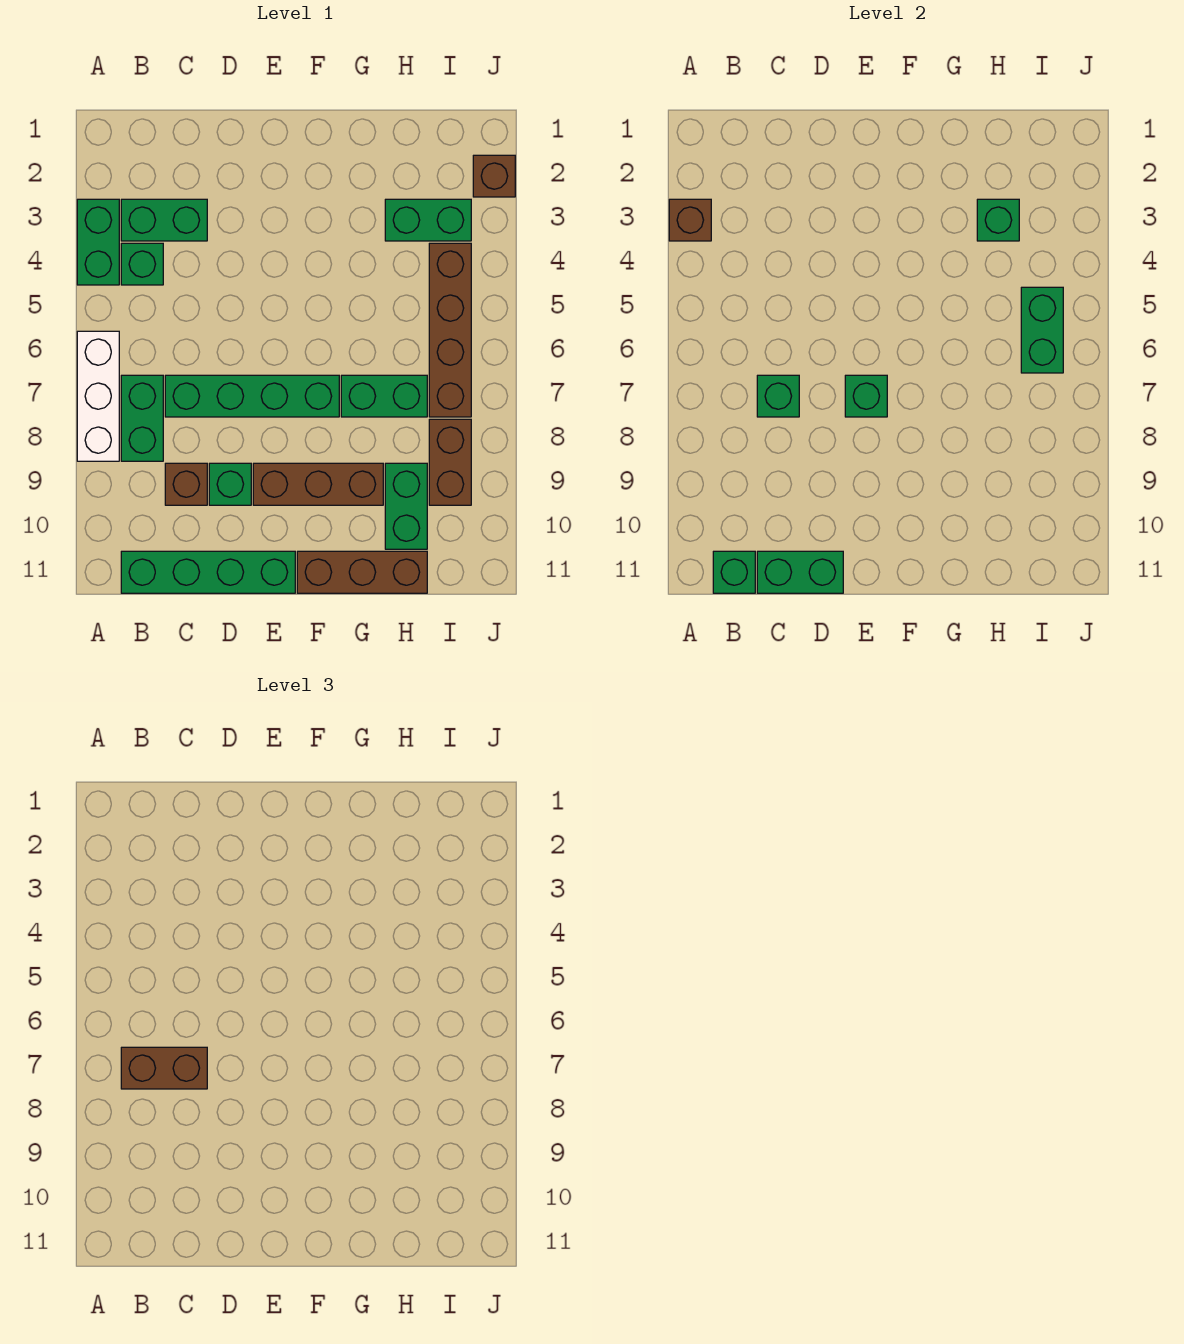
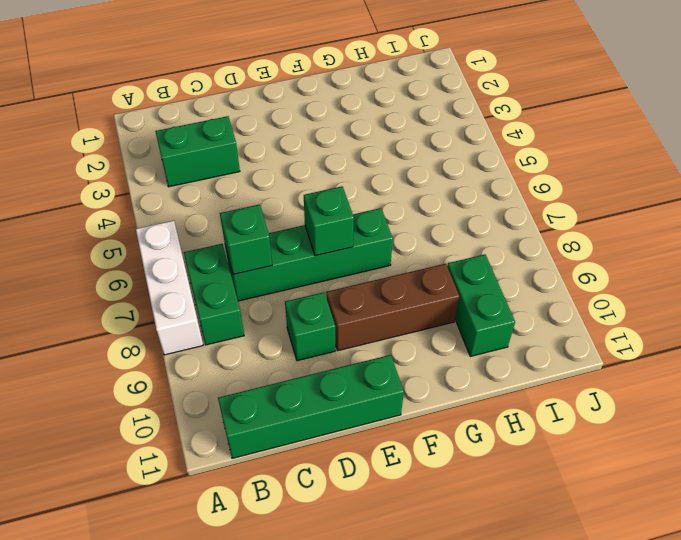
none -> green brick A3:A4 level 1
none -> green brick B4 level 1
none -> brown brick C9 level 1

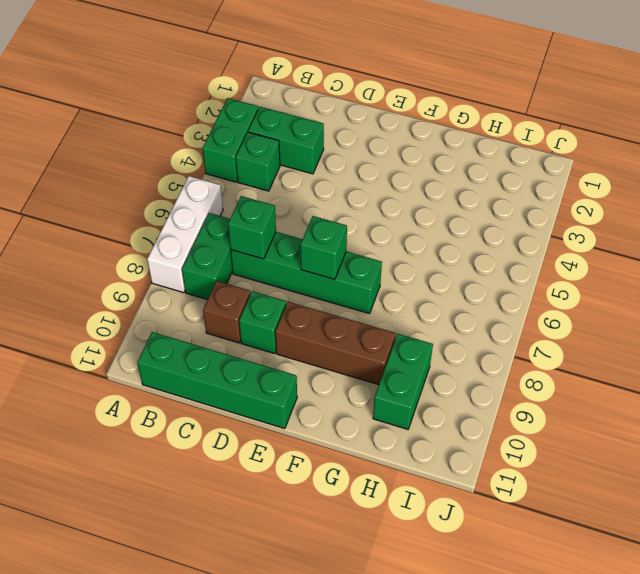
none -> brown brick F11:H11 level 1
none -> green brick G7:H7 level 1
none -> green brick H3:I3 level 1

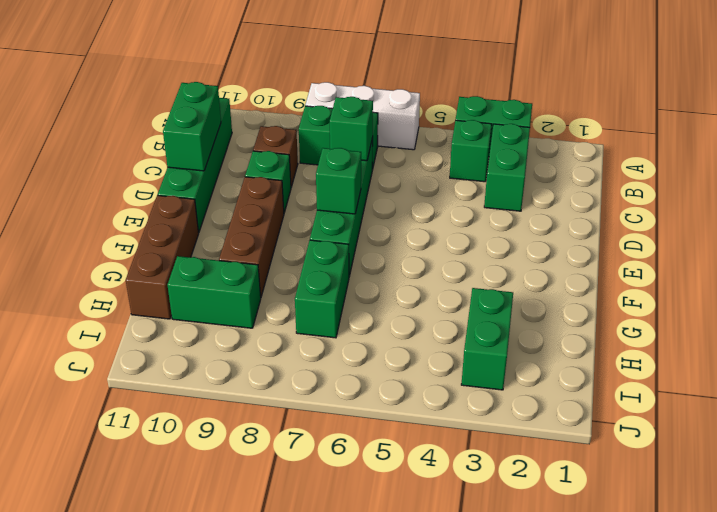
none -> brown brick I4:I7 level 1
none -> brown brick I8:I9 level 1
none -> brown brick J2 level 1

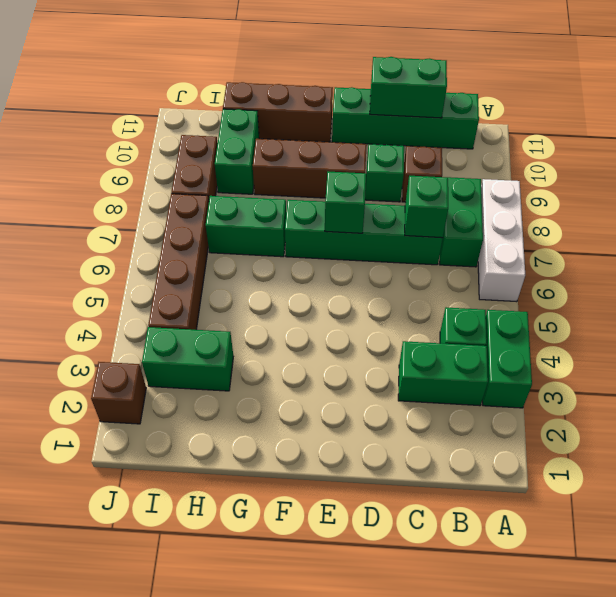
none -> brown brick A3 level 2
none -> green brick B11 level 2
none -> green brick H3 level 2

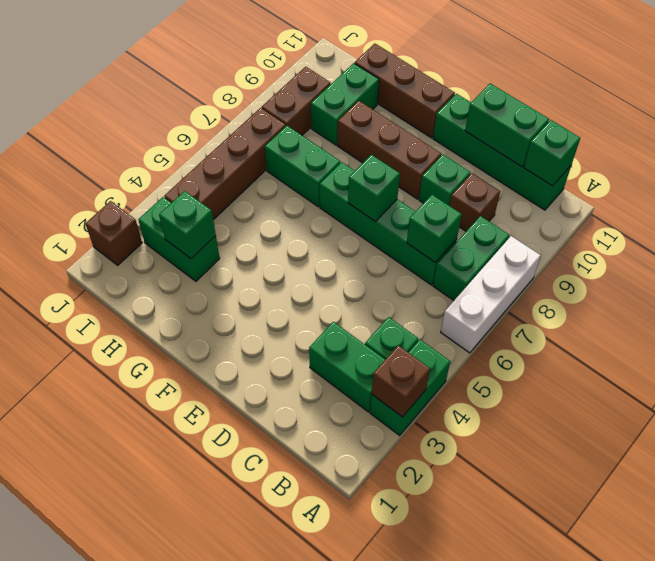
none -> green brick I5:I6 level 2
none -> brown brick B7:C7 level 3

